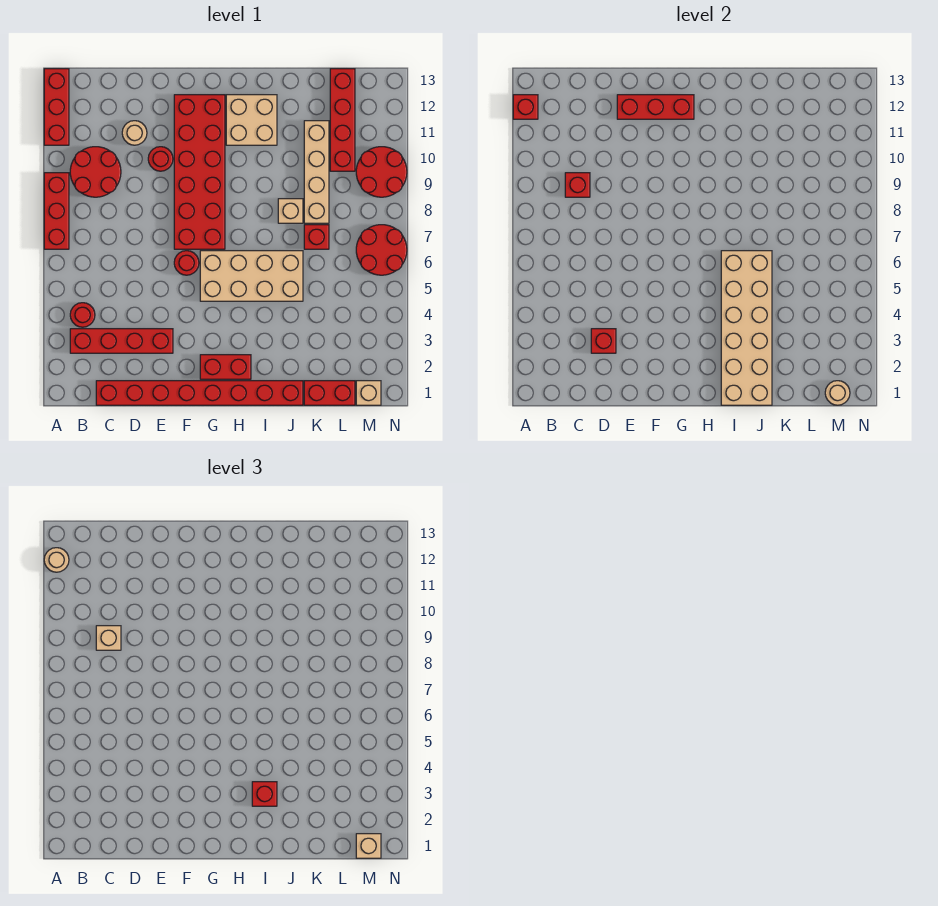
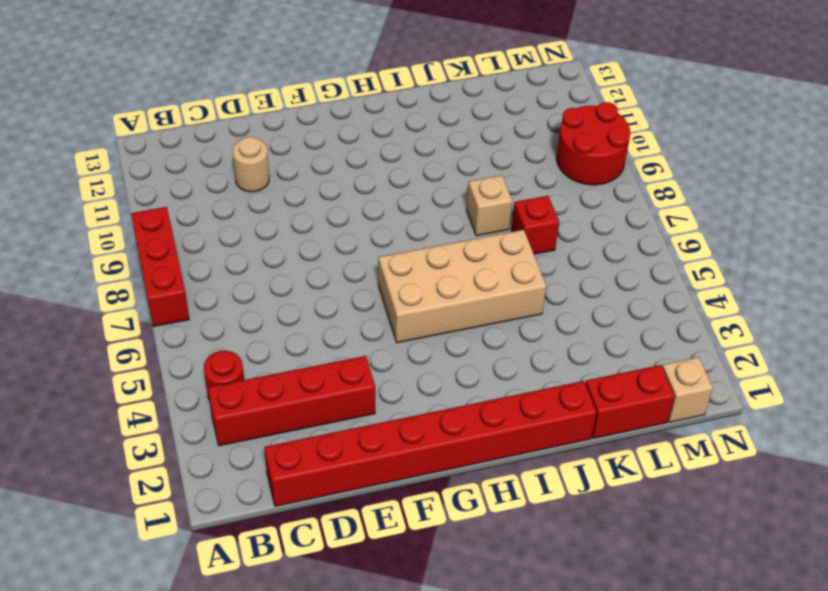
none -> red brick A11:A13 level 1
none -> red round brick B9:C10 level 1
none -> red round brick E10 level 1
none -> red round brick F6 level 1

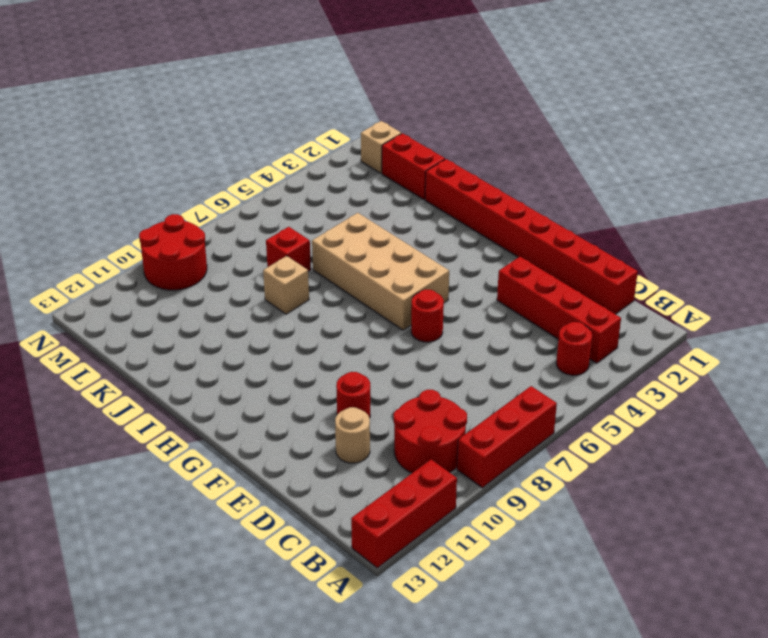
none -> red brick F7:G12 level 1
none -> red brick G2:H2 level 1
none -> tan brick H11:I12 level 1
none -> tan brick K8:K11 level 1

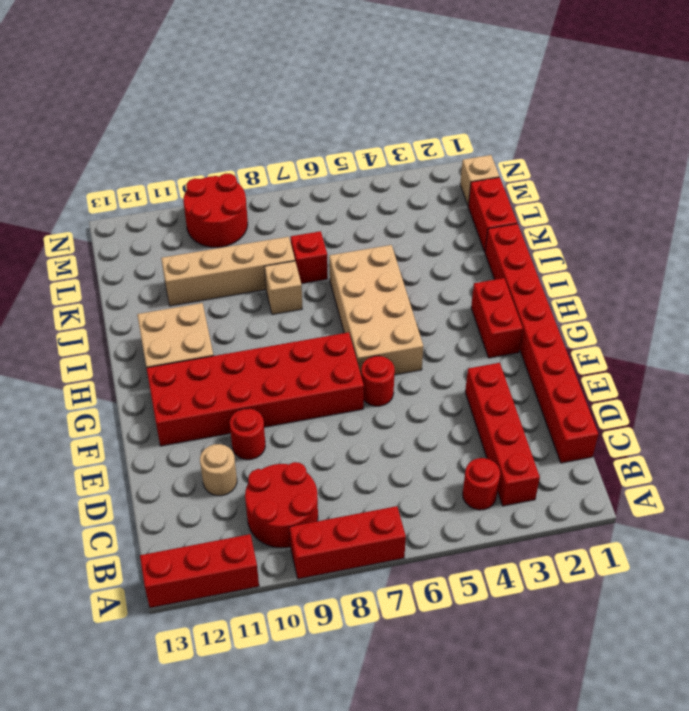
none -> red brick L10:L13 level 1
none -> red round brick M6:N7 level 1
none -> red brick A12 level 2
none -> red brick C9 level 2

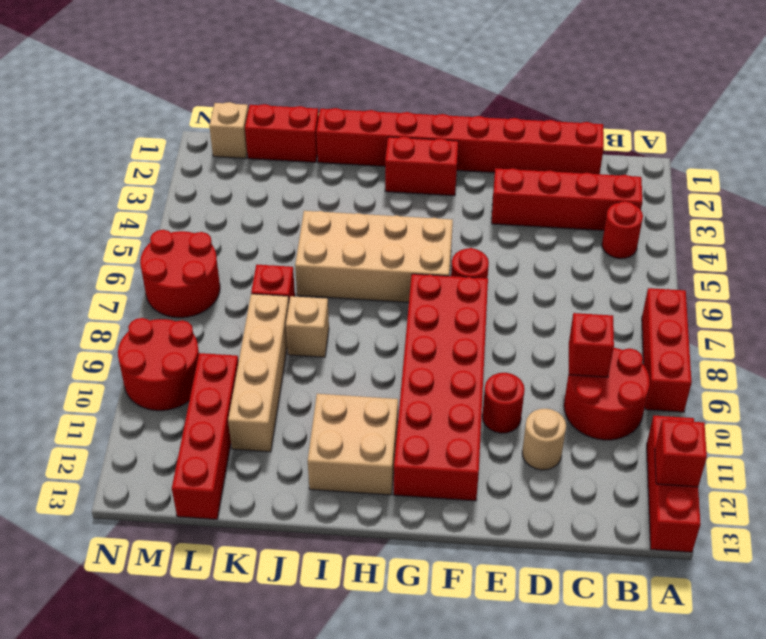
none -> red brick D3 level 2
none -> red brick E12:G12 level 2
none -> tan brick I1:J6 level 2
none -> tan round brick M1 level 2

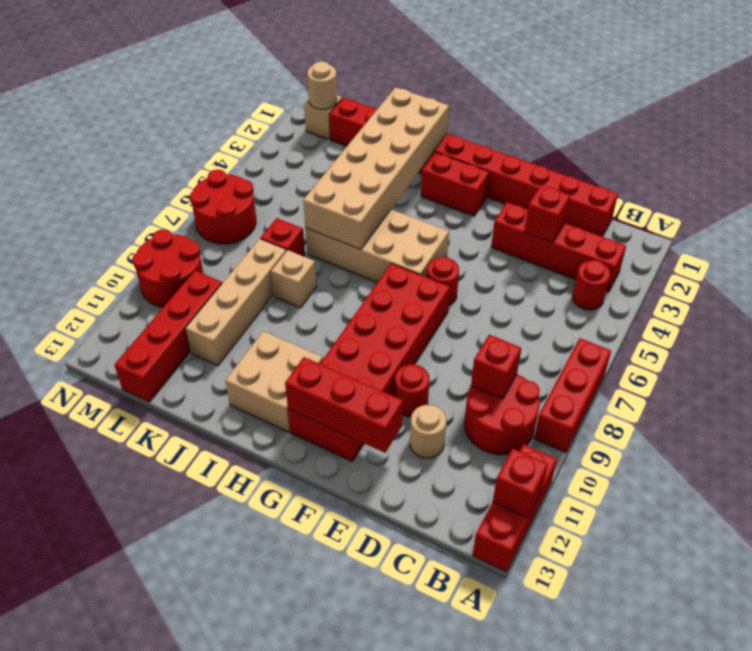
none -> tan round brick A12 level 3
none -> tan brick C9 level 3
none -> red brick I3 level 3
none -> tan brick M1 level 3

